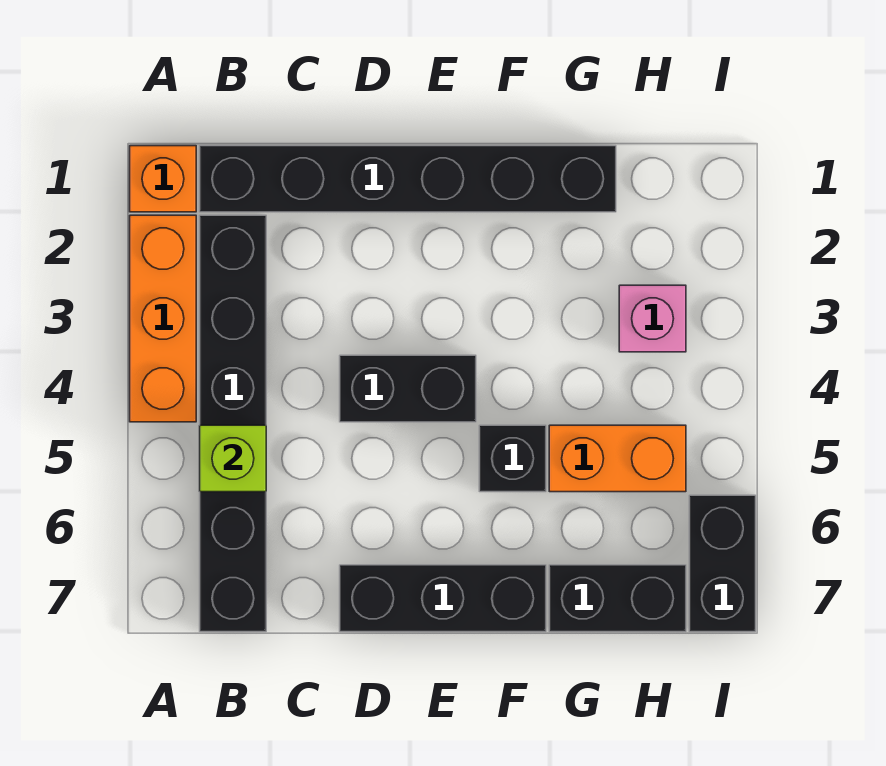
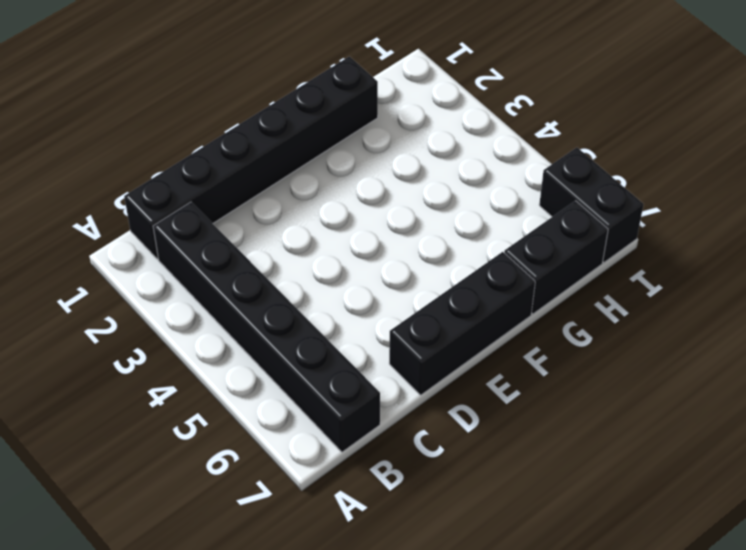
none -> orange brick A1 level 1
none -> orange brick A2:A4 level 1
none -> black brick D4:E4 level 1

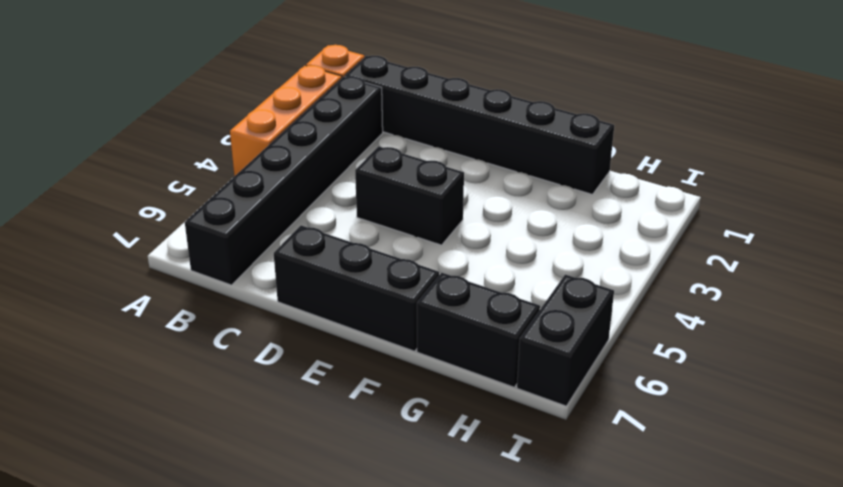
none -> black brick F5 level 1
none -> orange brick G5:H5 level 1
none -> pink brick H3 level 1

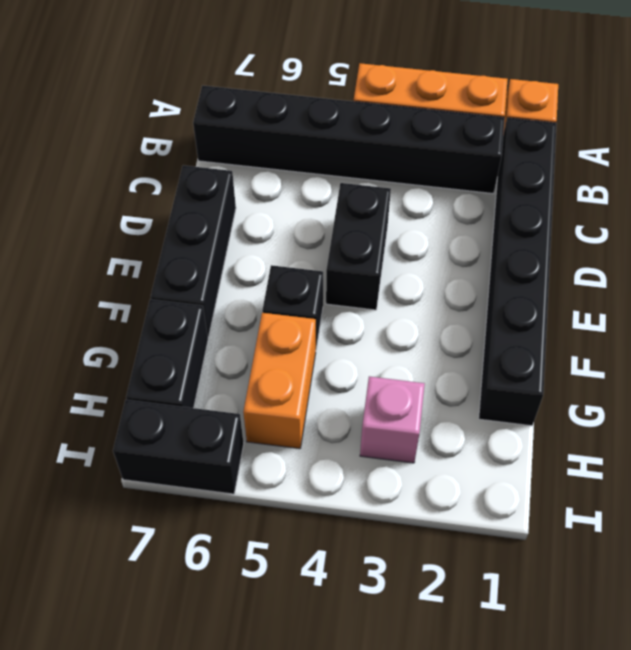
none -> lime brick B5 level 2

